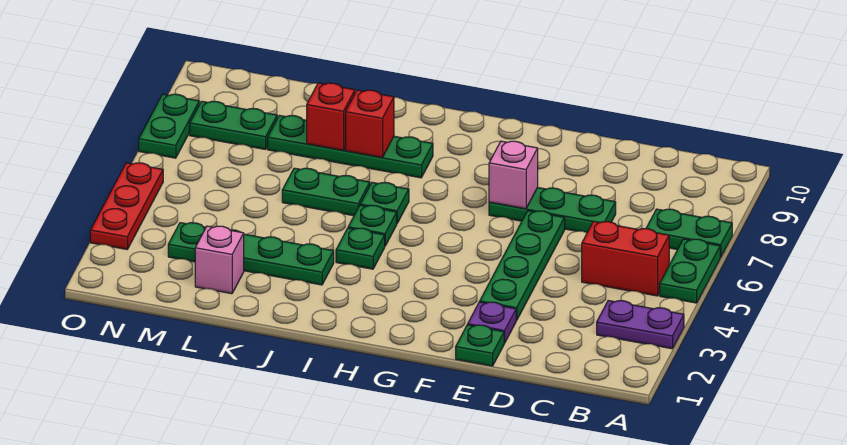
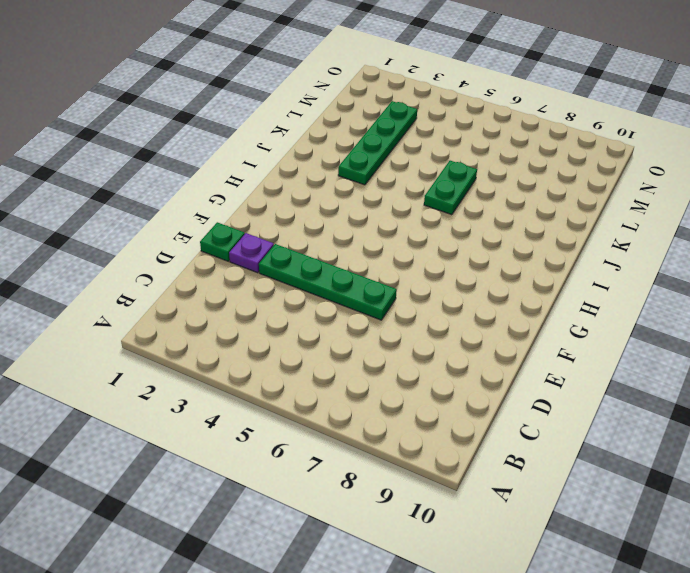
none -> purple plate A3:B3 level 1
none -> green plate A5:A6 level 1
none -> green plate A7:B7 level 1

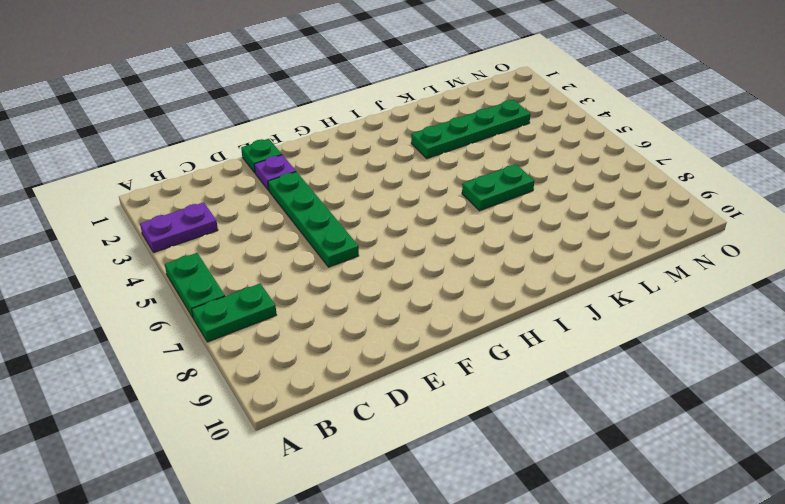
none -> red brick B5:C5 level 1
none -> green plate D7:F7 level 1
none -> green plate I4 level 1

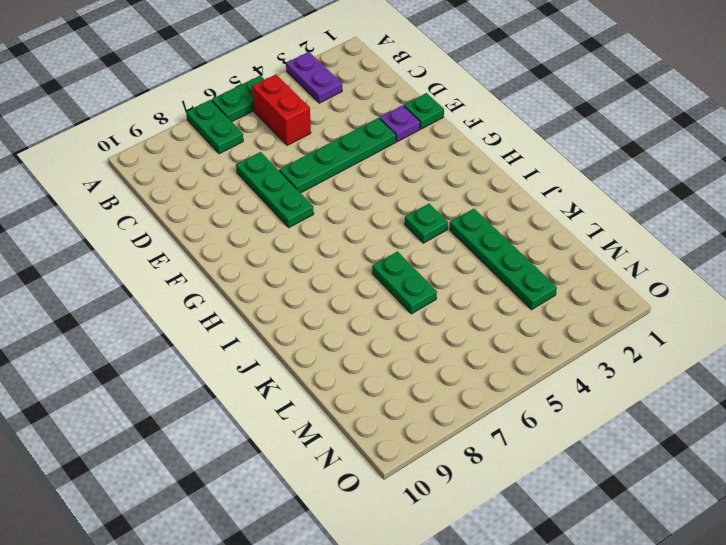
none -> green plate I5 level 1
none -> green plate I6 level 1
none -> green plate I8:L8 level 1

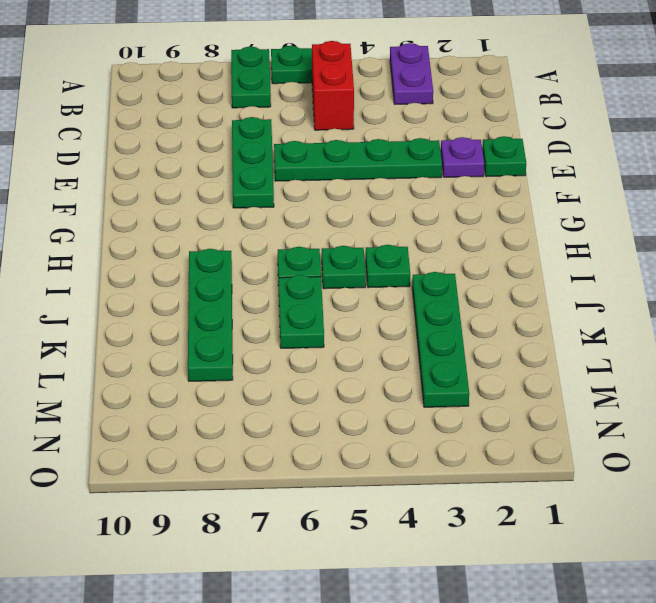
none -> pink brick L2 level 1
none -> green plate M8:N8 level 1
none -> red plate O3:O5 level 1

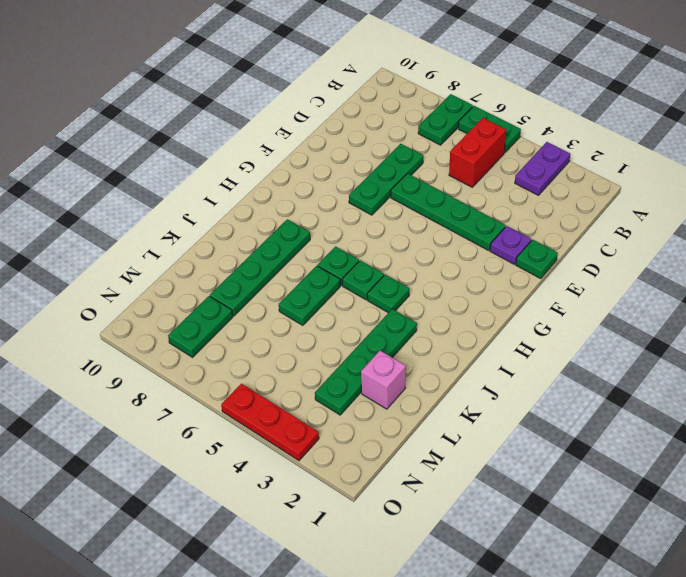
none -> green plate O7:O8 level 1
none -> pink brick F7 level 2
none -> red brick J8 level 2

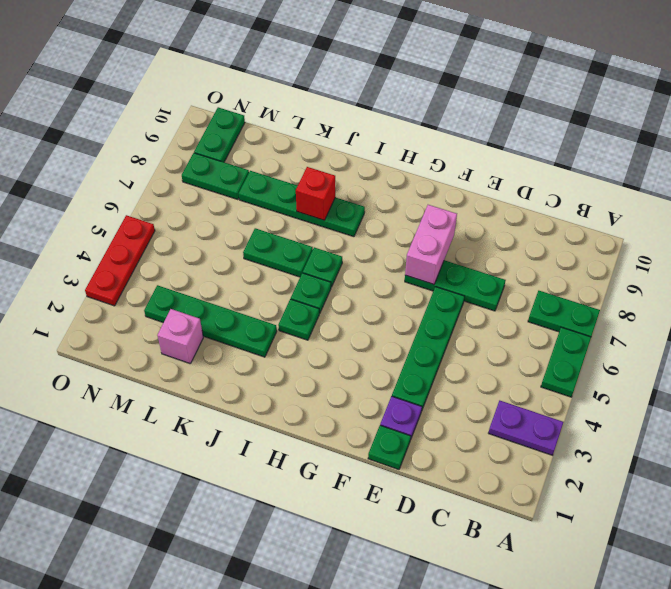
pink brick F7:F8 level 2 -> pink brick F7 level 2
green plate N9:N10 level 1 -> green plate O7:O8 level 1
none -> red brick B5:C5 level 1
none -> red brick K8 level 2

